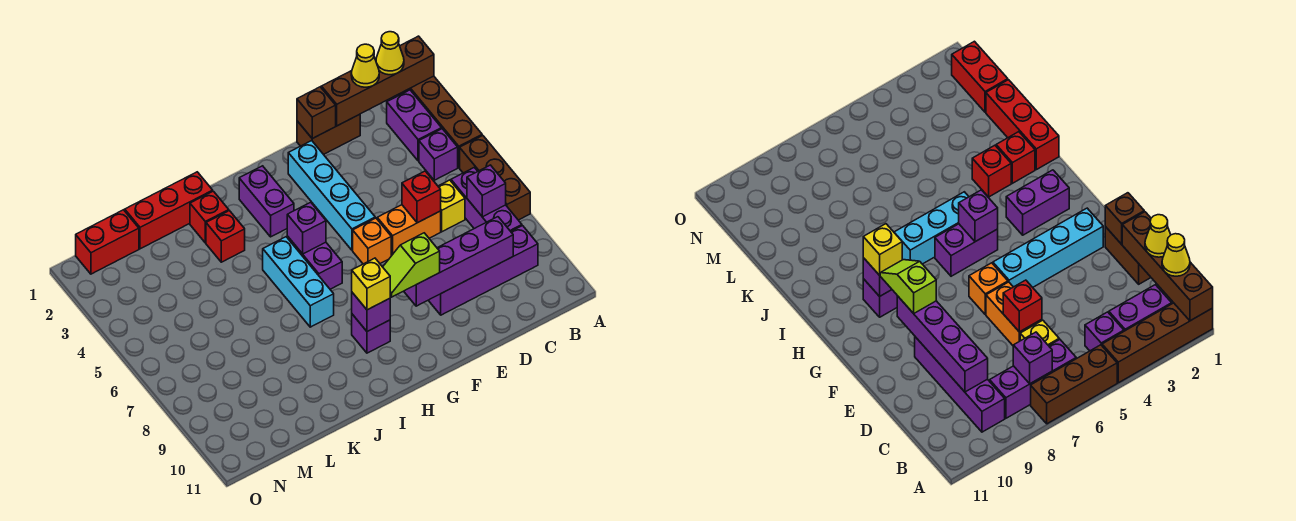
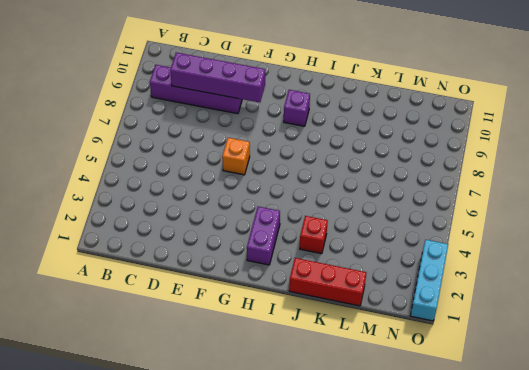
cyan brick O1:O3 level 1 -> cyan brick I5:I7 level 1
none -> brown brick A1:A4 level 1
none -> brown brick A5:A7 level 1
none -> purple brick B2:B3 level 1
none -> purple brick B4 level 1

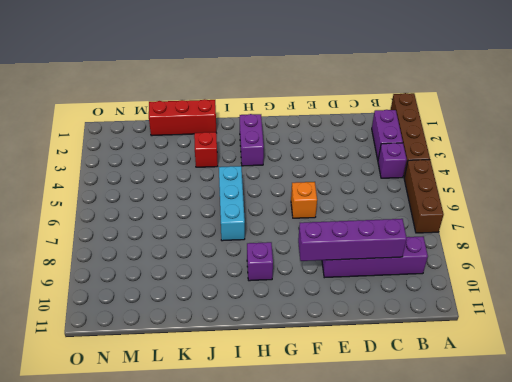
none -> purple brick B6:B8 level 1
none -> yellow brick C6 level 1
none -> brown brick D1:E1 level 1
none -> orange brick D6:E6 level 1

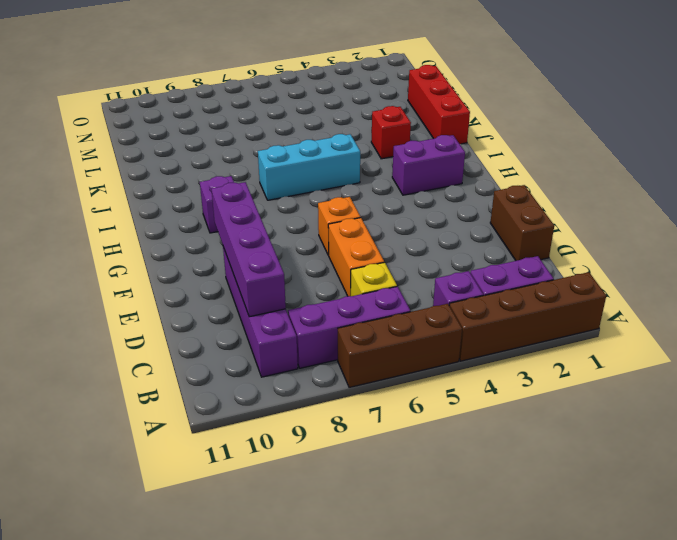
none -> cyan brick F2:F5 level 1
none -> purple brick H5:H6 level 1
none -> red brick J2 level 1
none -> red brick M1:N1 level 1

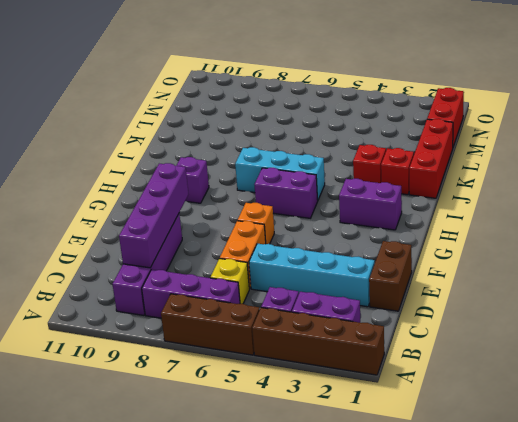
cyan brick D2:D5 level 1 -> cyan brick F2:F5 level 1
none -> brown brick A1:D1 level 2
none -> purple brick B7 level 2
none -> red brick D6 level 2
none -> brown brick E1 level 2

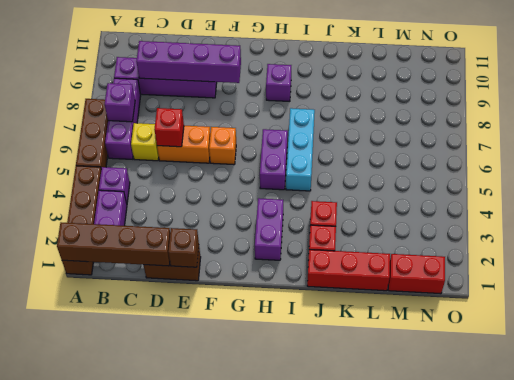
none -> cyan brick F2:F5 level 1
none -> purple brick H5 level 2
none -> purple brick H9 level 2
none -> yellow cone B1 level 3

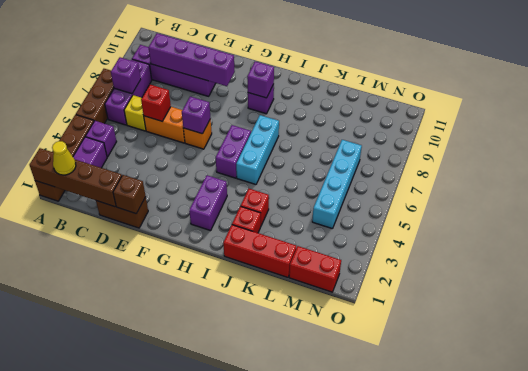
purple brick F6 level 2 -> purple brick H5 level 2
cyan brick M4:M7 level 1 -> cyan brick F2:F5 level 1
none -> yellow cone C1 level 3
none -> lime slope F9:G9 level 3 top F
none -> yellow brick H9 level 3

